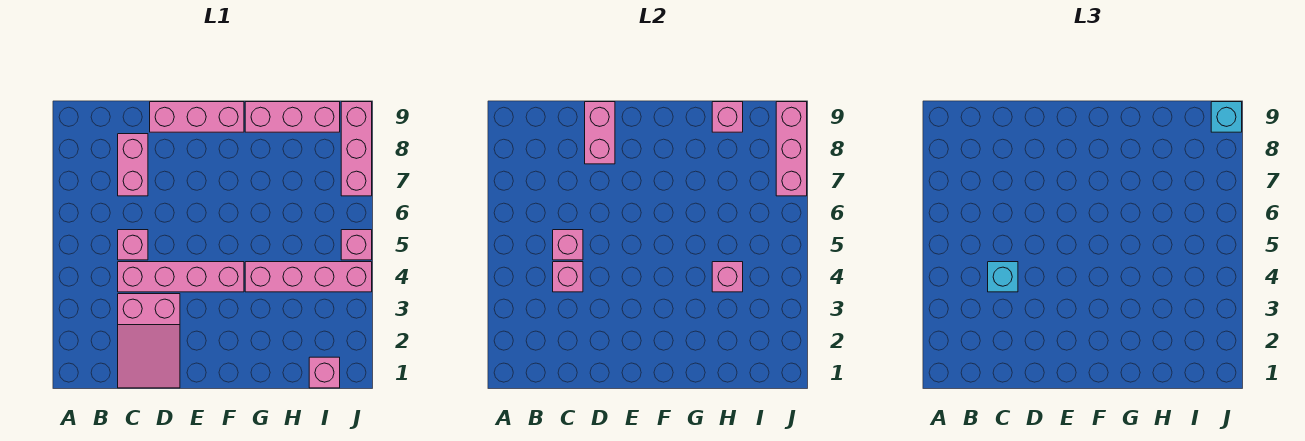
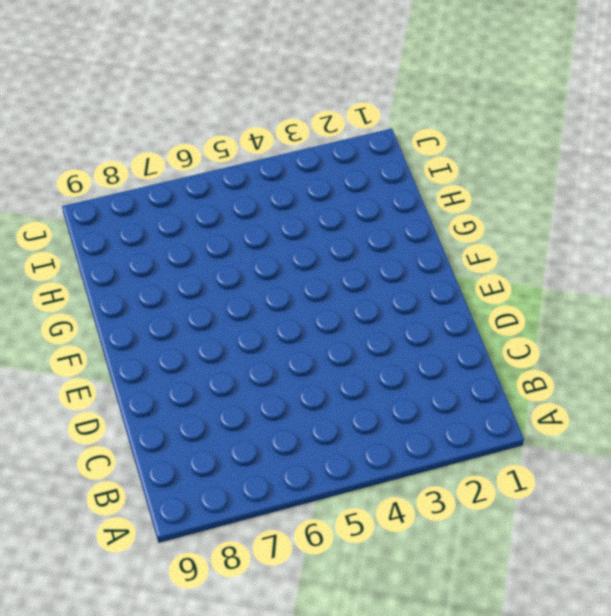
none -> pink slope C1:D3 level 1 top 3
none -> pink brick C4:F4 level 1
none -> pink brick C5 level 1

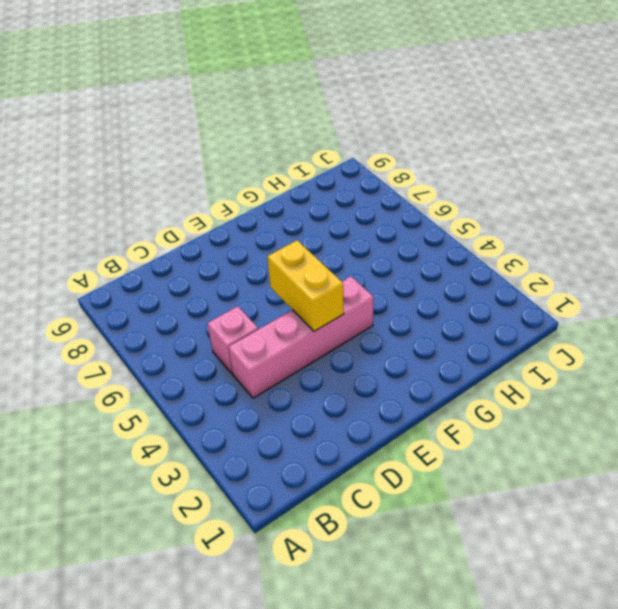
yellow brick E4:E5 level 2 -> none
none -> pink slope C1:D3 level 1 top 3
none -> pink brick C7:C8 level 1
none -> pink brick D9:F9 level 1

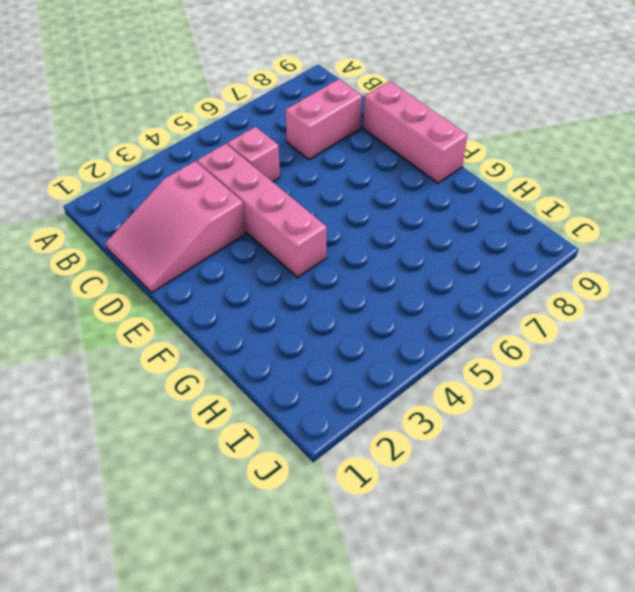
none -> pink brick G4:J4 level 1
none -> pink brick G9:I9 level 1
none -> pink brick I1 level 1

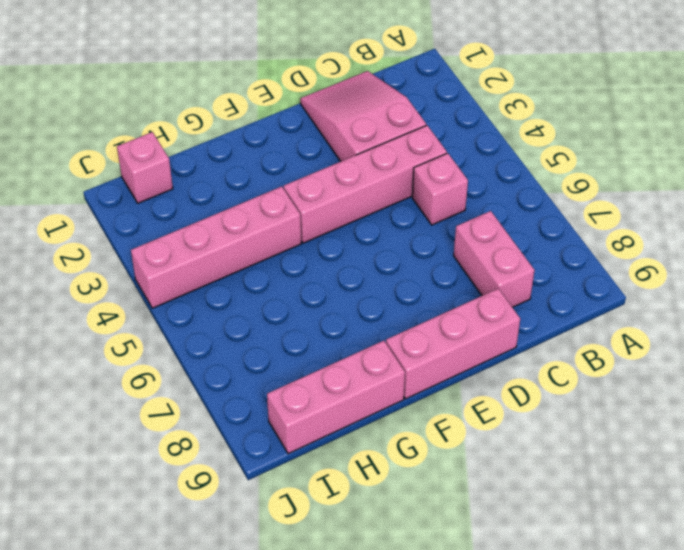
none -> pink brick J5 level 1
none -> pink brick J7:J9 level 1
none -> pink brick C4 level 2

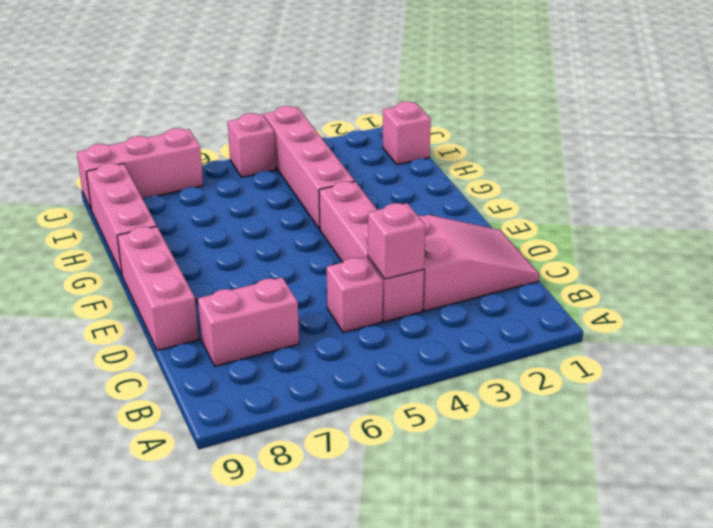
none -> pink brick C5 level 2
none -> pink brick D8:D9 level 2
none -> pink brick H4 level 2

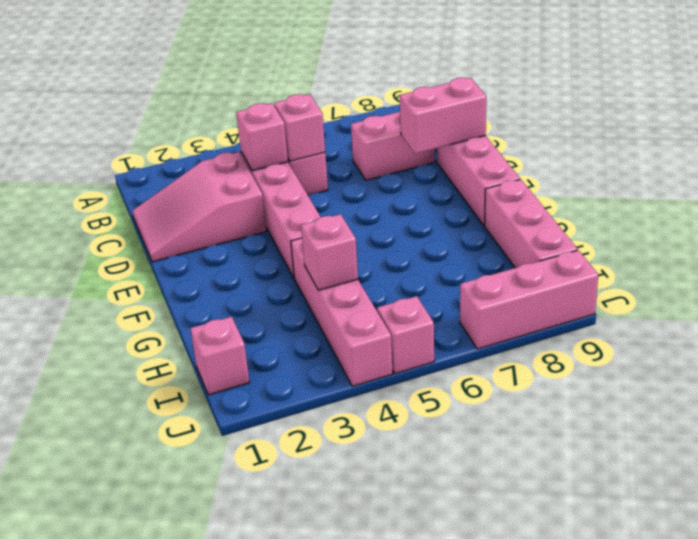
none -> pink brick H9 level 2
none -> pink brick J7:J9 level 2
none -> cyan brick C4 level 3

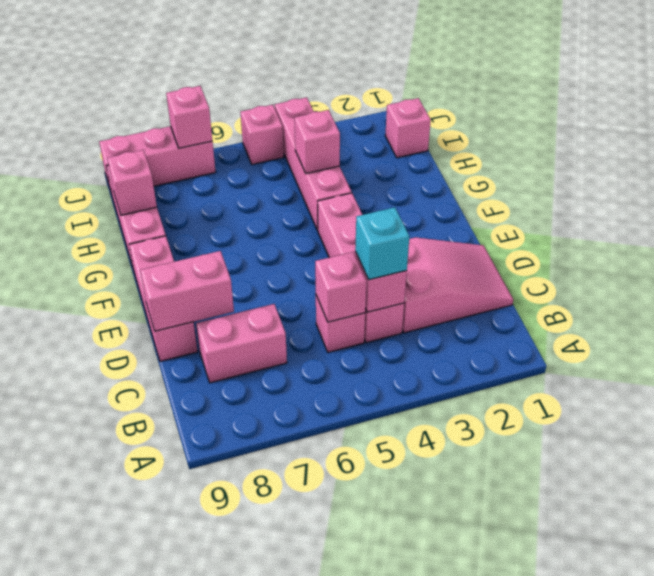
pink brick J7 level 2 -> pink brick J7:J9 level 2
none -> cyan brick J9 level 3

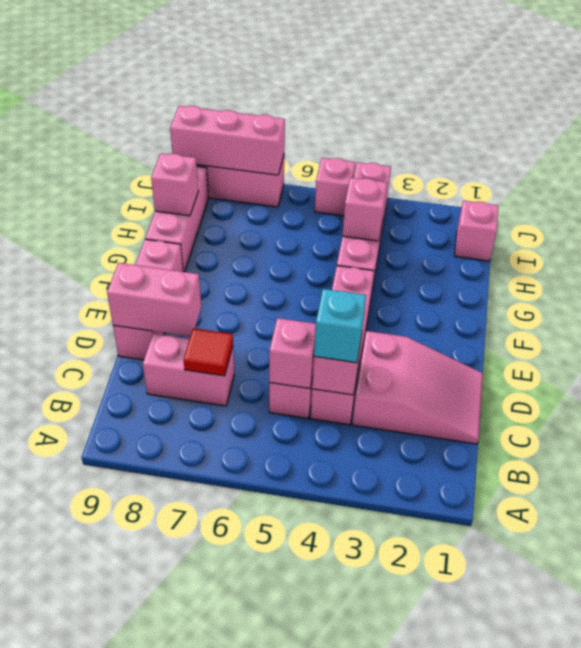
red tile C7 level 2 -> none
none -> cyan brick J9 level 3

